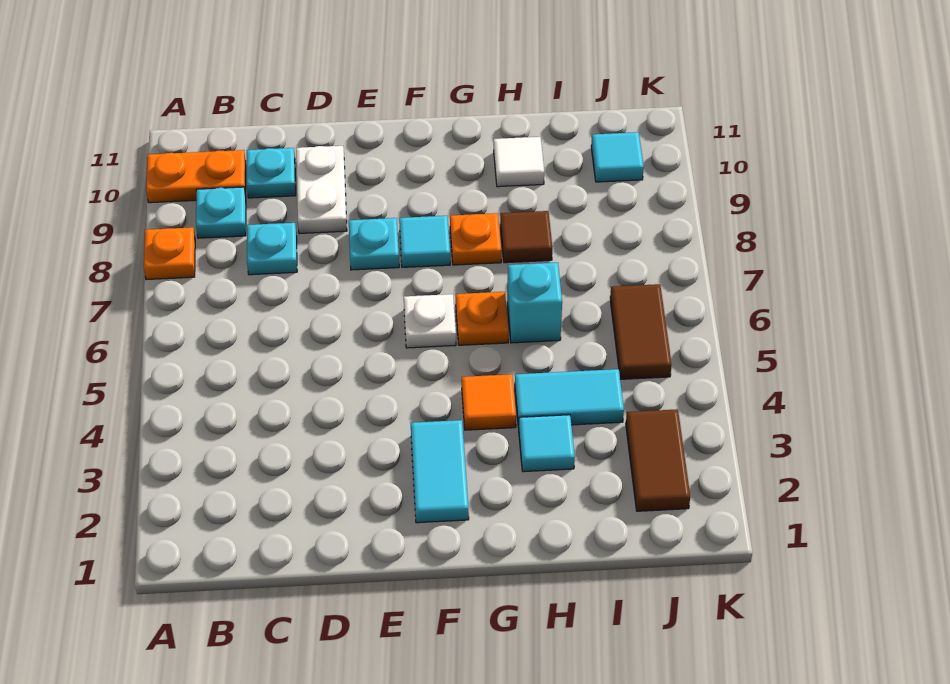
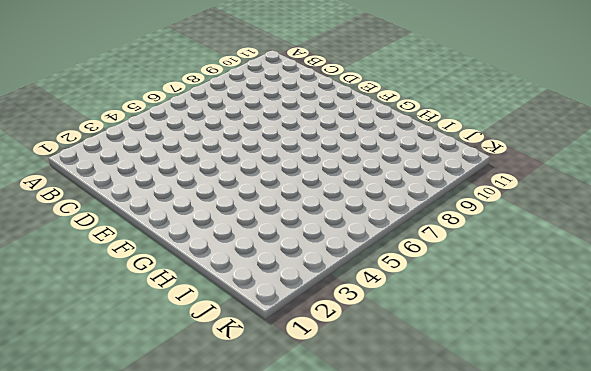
none -> orange plate A8 level 1
none -> orange plate A10:B10 level 1
none -> cyan plate B9 level 1

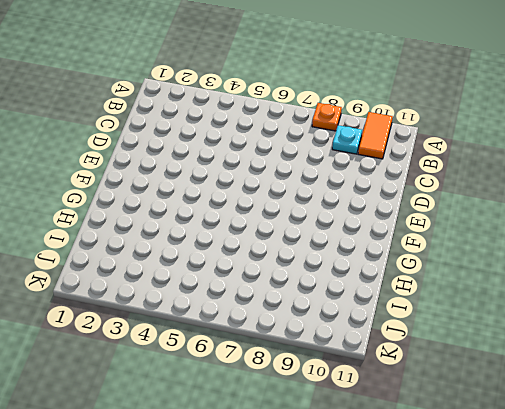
orange tile A10:B10 level 1 -> orange plate A10:B10 level 1
none -> cyan plate C8 level 1
none -> cyan plate C10 level 1
none -> white plate D9:D10 level 1

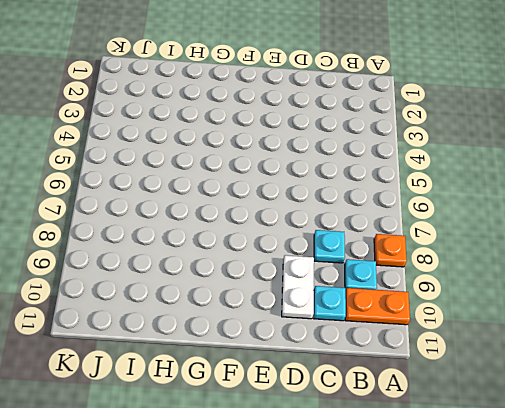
none -> cyan plate E8 level 1
none -> cyan tile F2:F3 level 1
none -> white plate F6 level 1

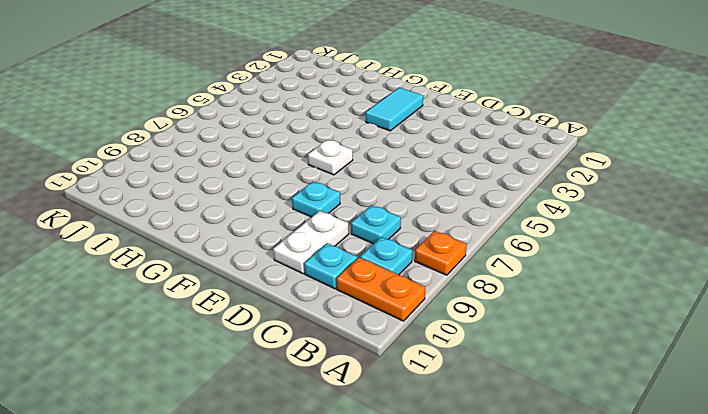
none -> cyan tile F8 level 1
none -> orange tile G4 level 1
none -> orange plate G6 level 1

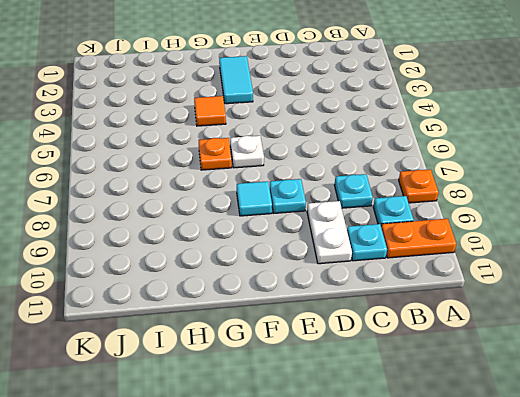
none -> orange plate G8 level 1
none -> cyan tile H3 level 1
none -> cyan tile H4:I4 level 1

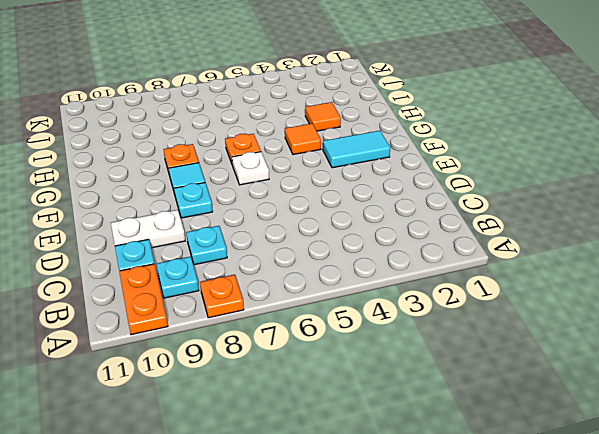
orange tile H3 level 1 -> cyan tile H3 level 1
none -> cyan tile H4:I4 level 1
none -> cyan brick H6 level 1
none -> brown tile H8 level 1

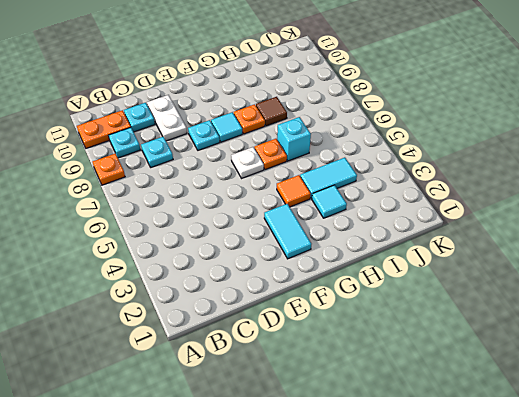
none -> white tile H10 level 1
none -> brown tile J2:J3 level 1
none -> brown tile J5:J6 level 1

